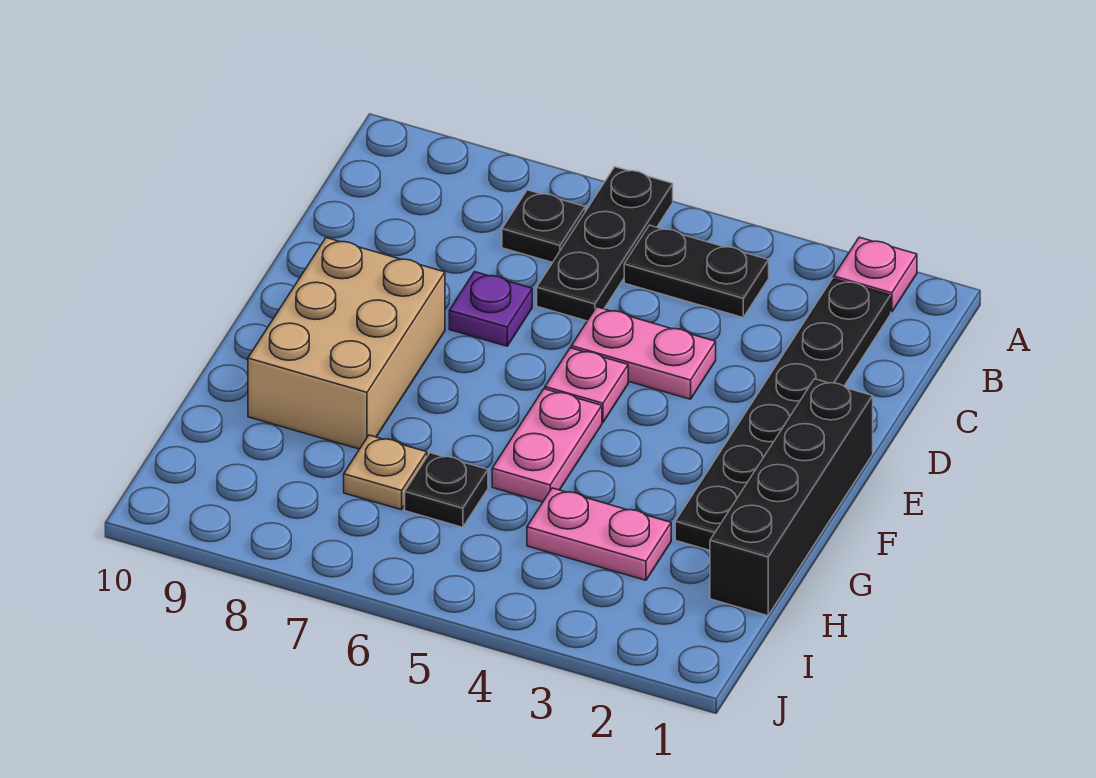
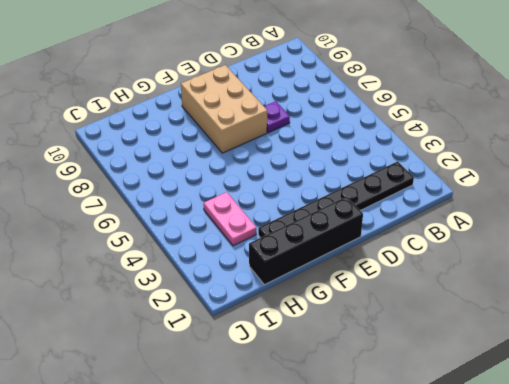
tan brick E7:F9 level 1 -> tan brick E8:G9 level 1
none -> pink plate A2 level 1
none -> black plate A6:C6 level 1
none -> black plate B4:B5 level 1

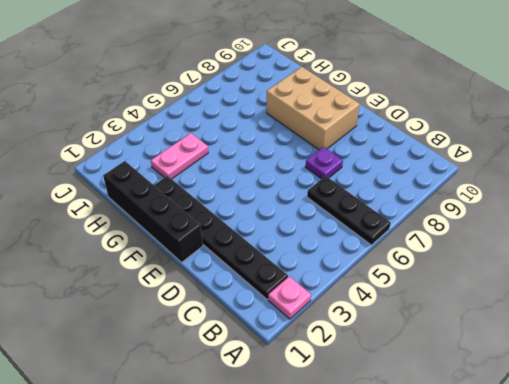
none -> black plate B4:B5 level 1
none -> black plate B7 level 1
none -> pink plate D4:D5 level 1

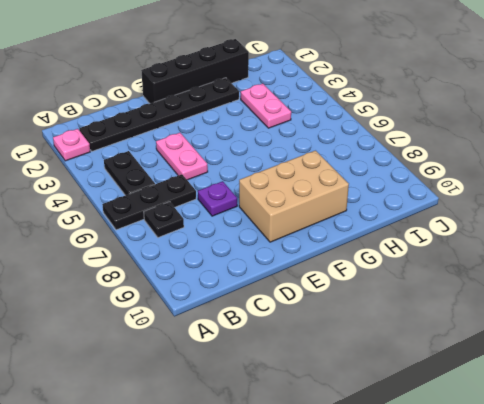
none -> pink plate E5 level 1
none -> pink plate F5:G5 level 1
none -> black plate H6 level 1

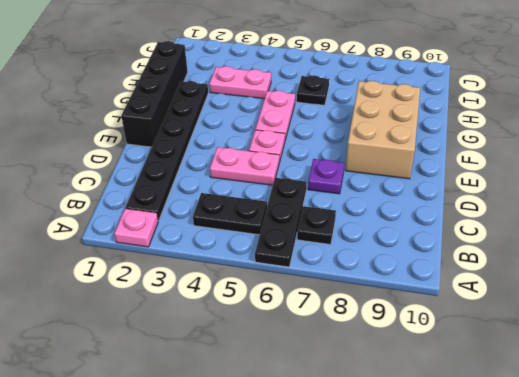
none -> tan plate H7 level 1

